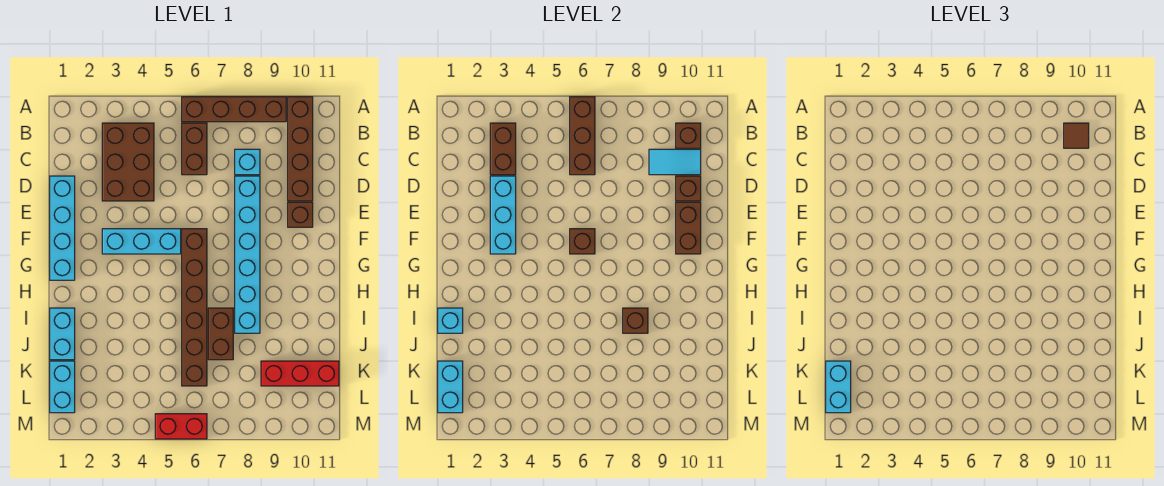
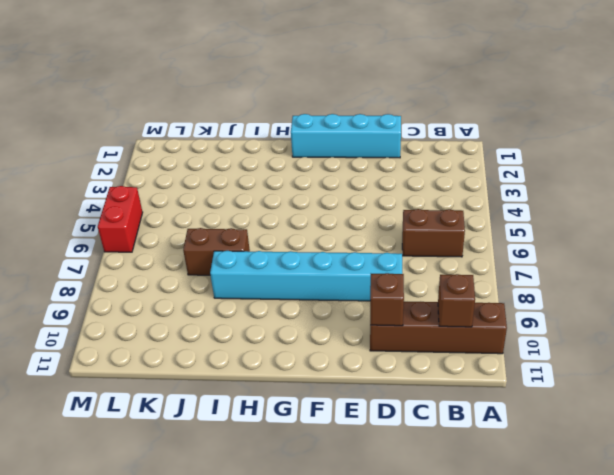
none -> brown brick A6:A9 level 1
none -> brown brick B3:D4 level 1
none -> cyan brick C8 level 1

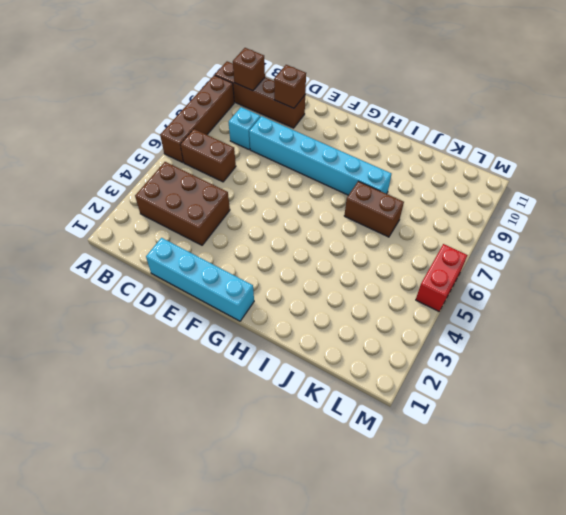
none -> brown brick E10 level 1
none -> cyan brick F3:F5 level 1
none -> brown brick F6:K6 level 1

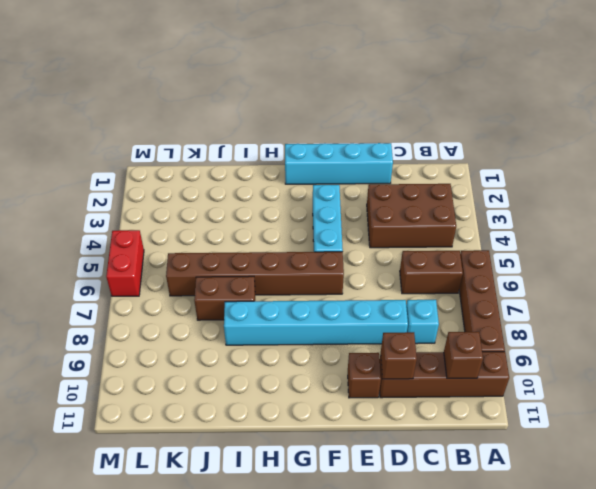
none -> cyan brick I1:J1 level 1
none -> cyan brick K1:L1 level 1
none -> red brick K9:K11 level 1

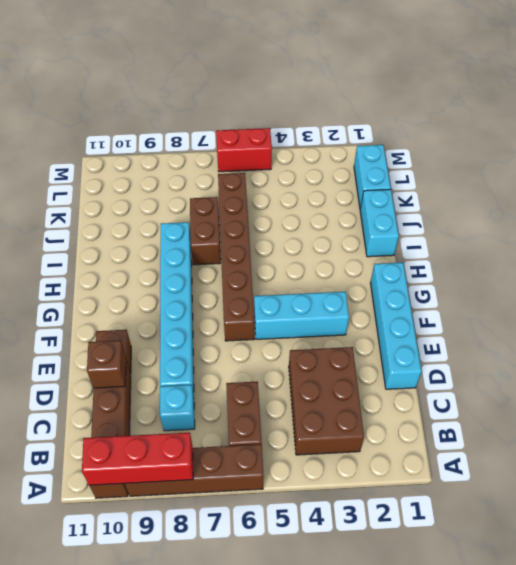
red brick A8:A10 level 2 -> red brick K9:K11 level 1
none -> brown brick A6:C6 level 2
none -> brown brick B3:C3 level 2
none -> brown brick B10 level 2

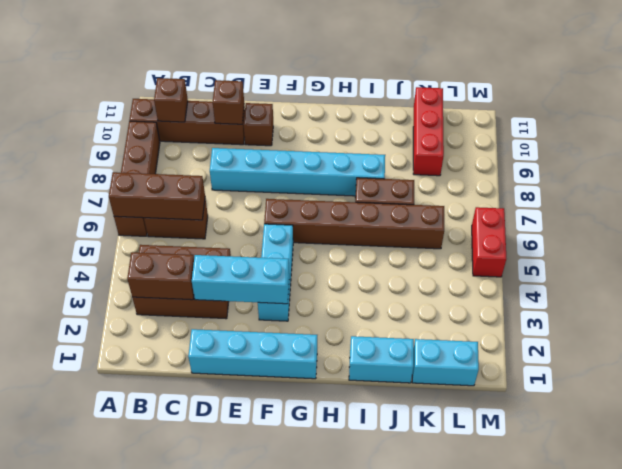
none -> cyan brick C8 level 1
none -> cyan tile C9:C10 level 2
none -> brown brick E10:F10 level 2

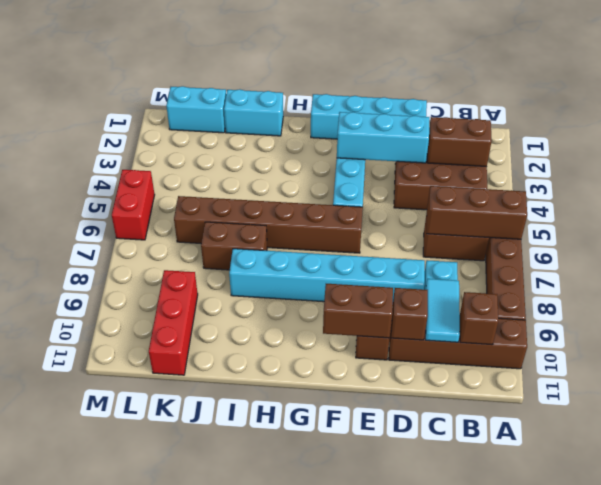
none -> brown brick F6 level 2
none -> cyan brick I1 level 2
none -> brown brick I8 level 2

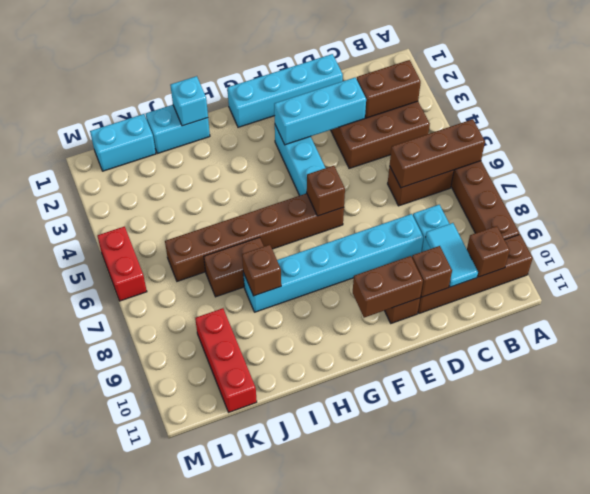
none -> cyan brick K1:L1 level 2
none -> brown tile B10 level 3
none -> cyan brick K1:L1 level 3

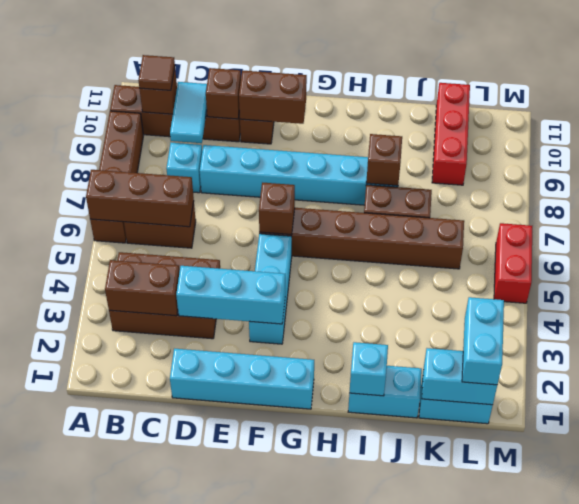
cyan brick L1:L2 level 3 -> cyan brick K1:L1 level 3

